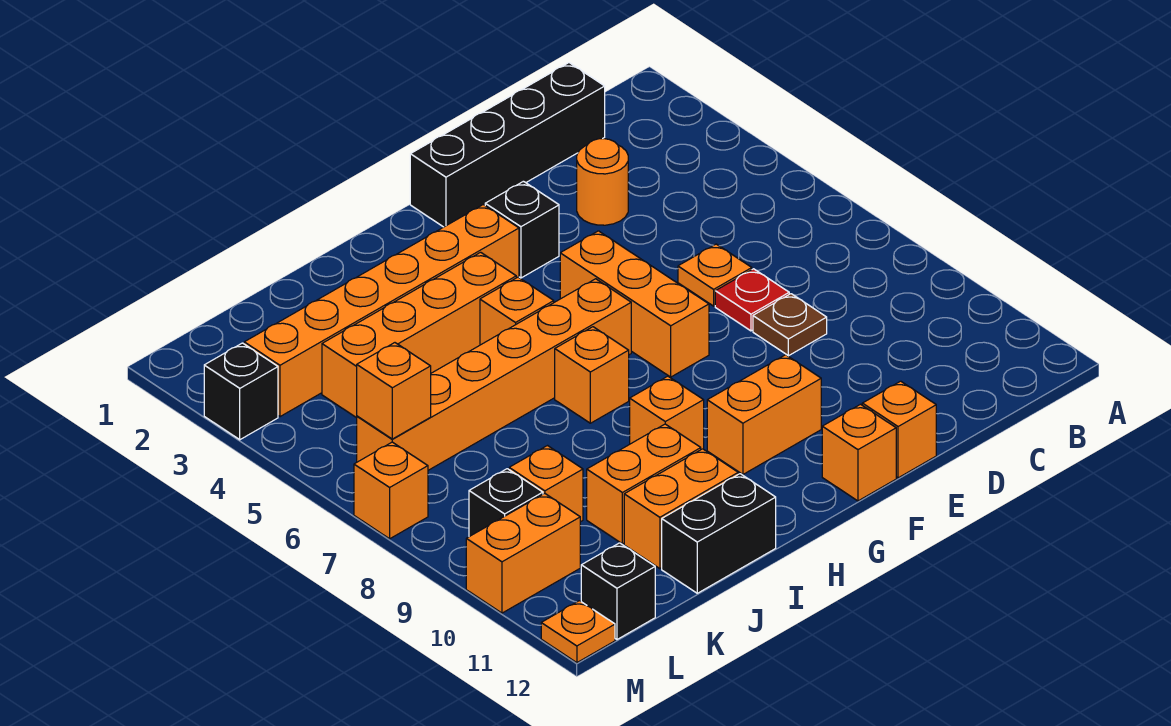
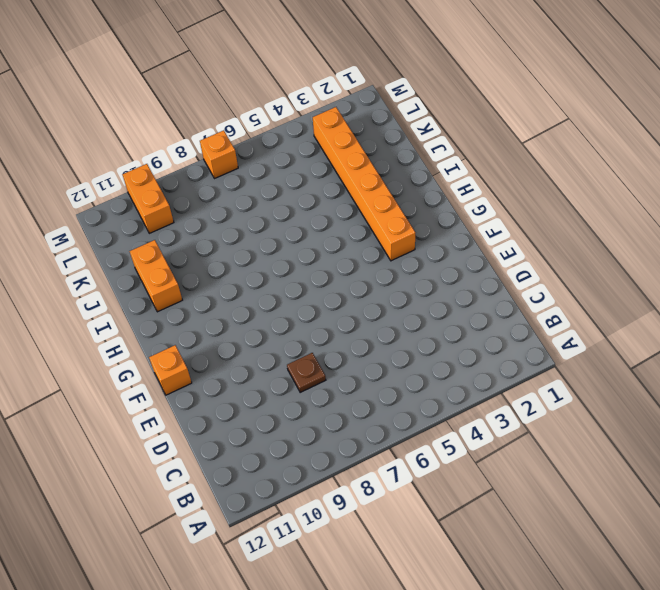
none -> black brick C1:F1 level 1
none -> orange round brick D3 level 1
none -> orange plate D6 level 1

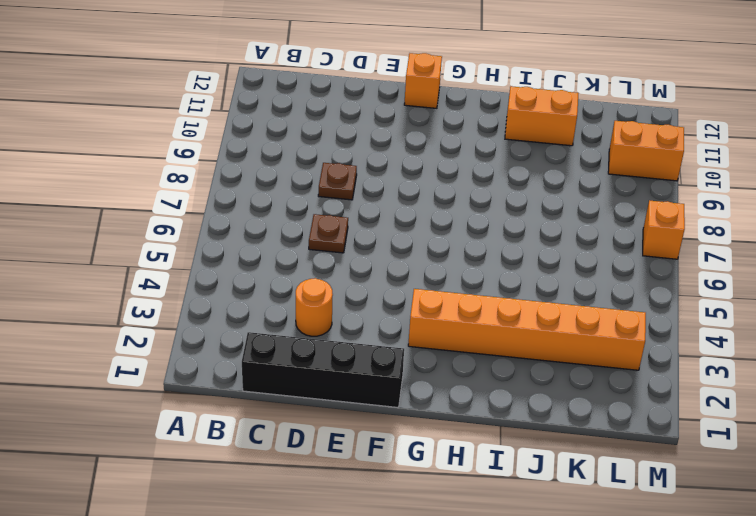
brown plate D6 level 1 -> orange plate D6 level 1
none -> red plate D7 level 1
none -> orange brick E12 level 1
none -> black brick F3 level 1

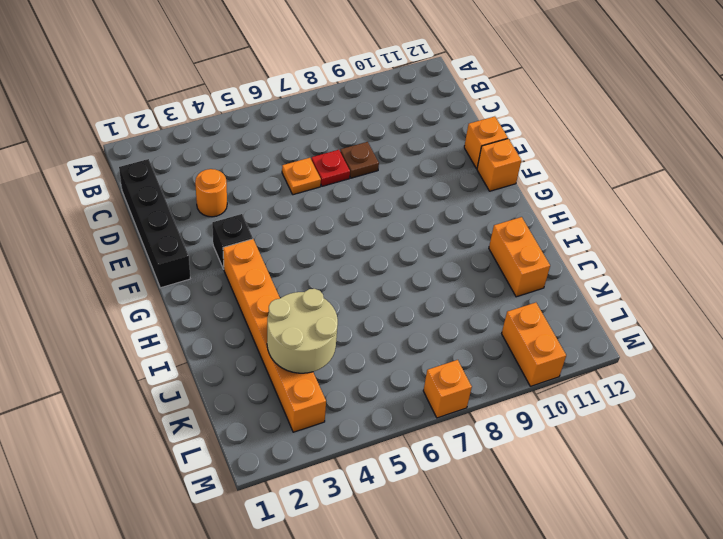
tan round brick J3:K4 level 2 -> none
none -> orange brick F5:F7 level 1
none -> orange brick F10:G10 level 1
none -> orange brick G6:L6 level 1

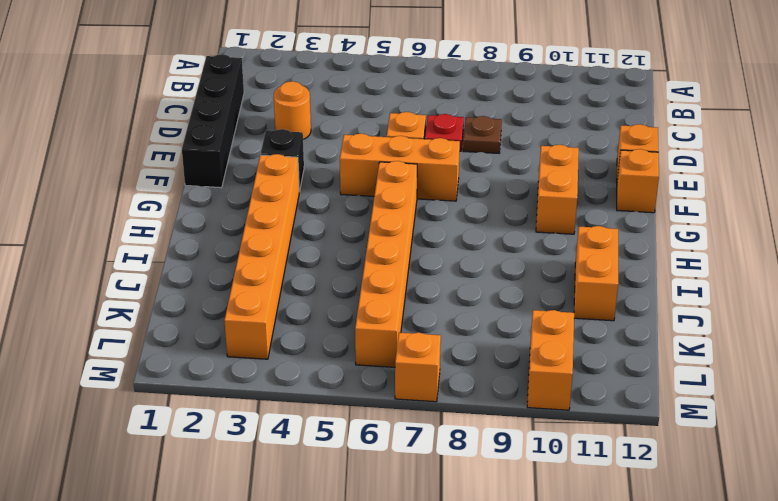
none -> orange brick H4:K4 level 1
none -> orange brick H5 level 1
none -> orange brick H7 level 1

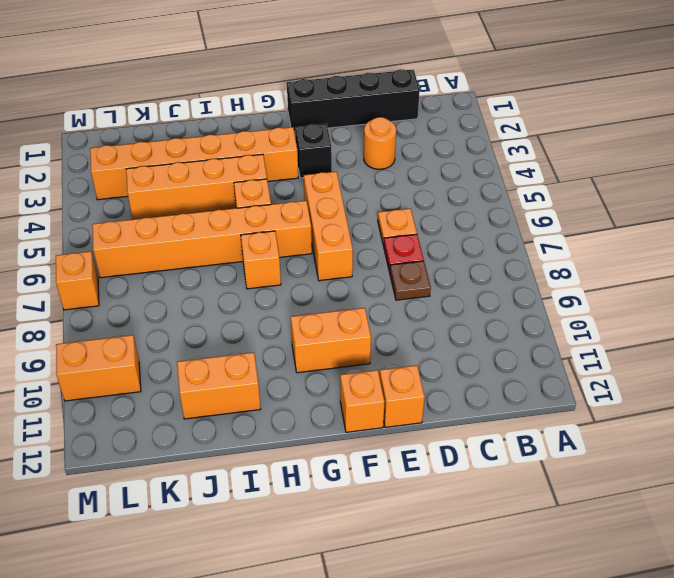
none -> orange brick H9 level 1
none -> orange brick I10:J10 level 1
none -> black brick I12:J12 level 1

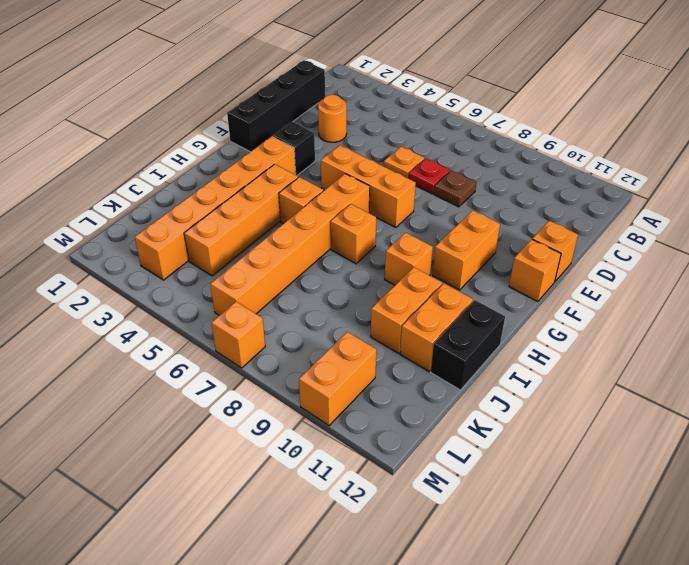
none -> orange brick K9 level 1
none -> black brick L9 level 1
none -> black brick L12 level 1

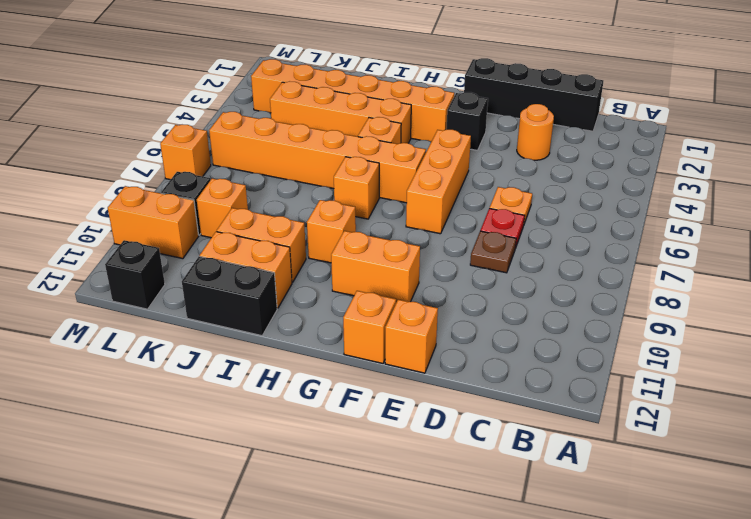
none -> black brick M3 level 1
none -> orange plate M12 level 1
none -> orange brick L6 level 2

